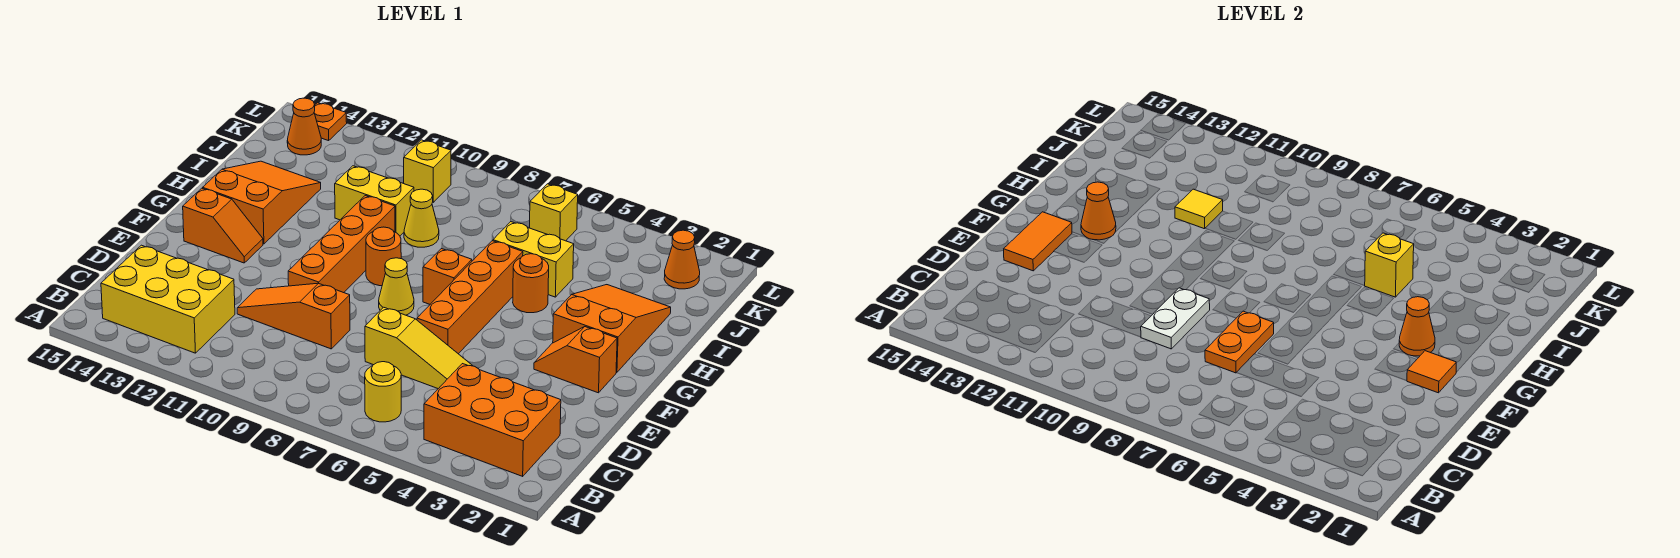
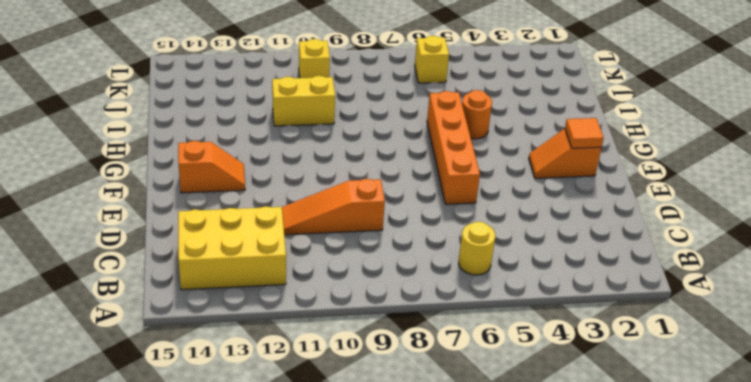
none -> orange brick B2:C4 level 1
none -> yellow slope D5:D7 level 1 top 7
none -> orange brick E10:H10 level 1
none -> yellow cone F8 level 1

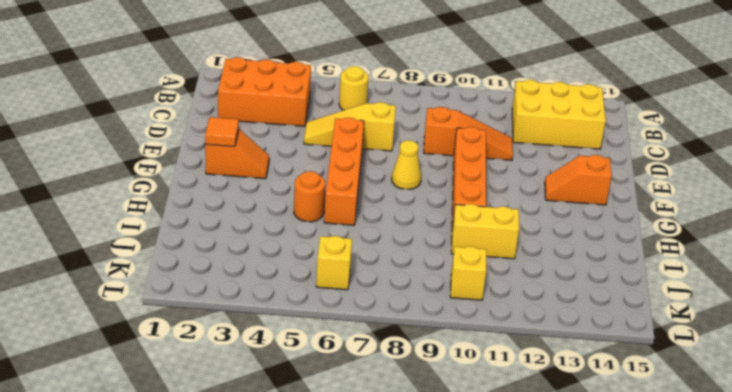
none -> orange slope G2:I3 level 1 top G
none -> orange brick G7 level 1
none -> orange round brick G9 level 1
none -> orange slope G13:I14 level 1 top G

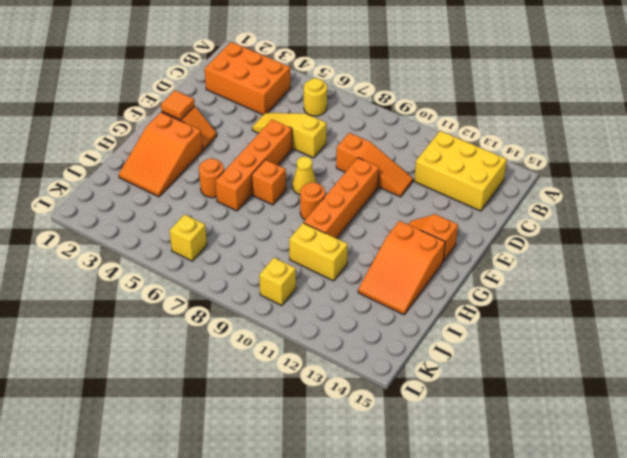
none -> yellow brick I5:I6 level 1
none -> yellow cone I9 level 1
none -> orange cone K2 level 1
none -> orange cone K14 level 1

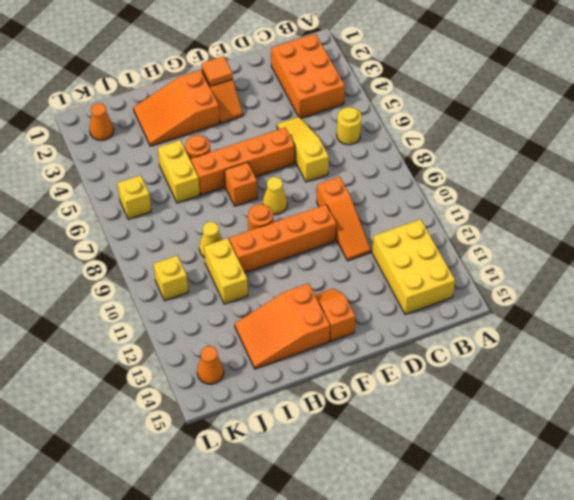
none -> orange plate L14 level 1
none -> orange plate D7:E7 level 2
none -> white plate D9:E9 level 2
none -> orange tile E14:F14 level 2

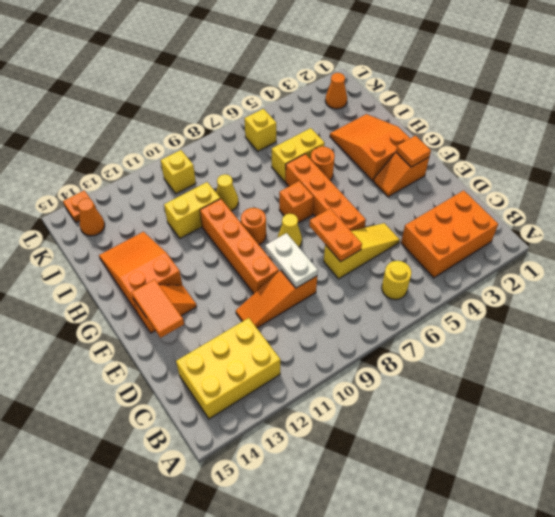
none -> orange cone G3 level 2
none -> orange cone G13 level 2
none -> yellow brick I5 level 2
none -> yellow tile I11 level 2

